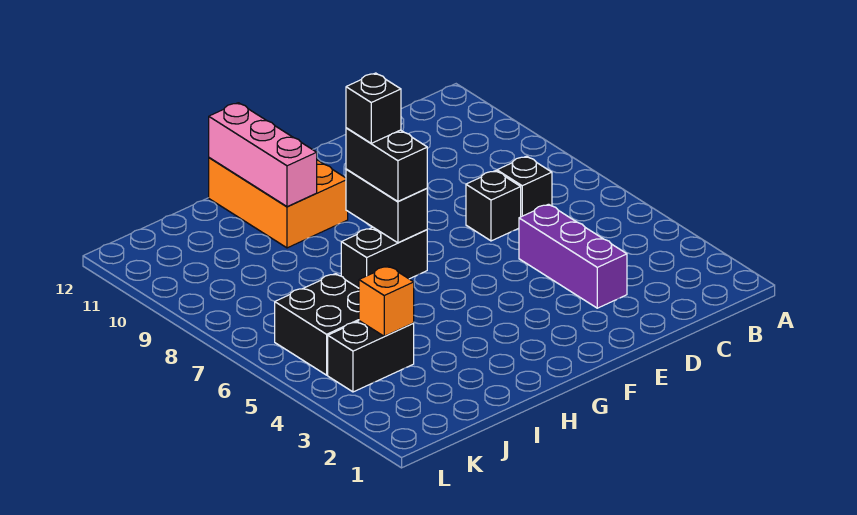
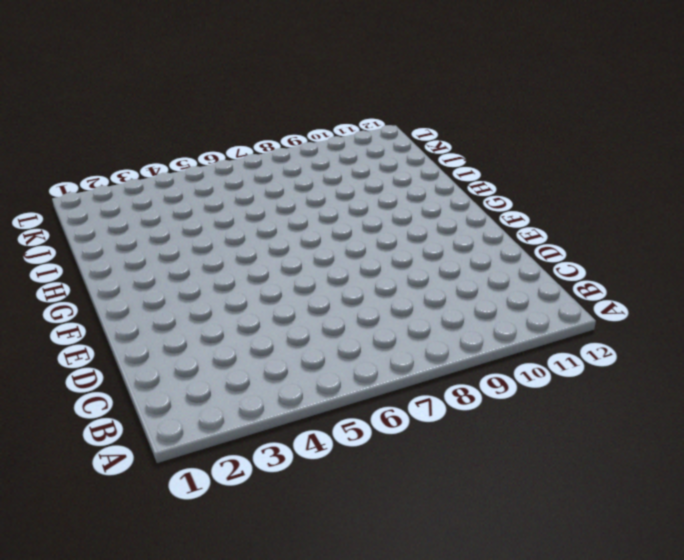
none -> black brick C7 level 1
none -> purple brick D3:D5 level 1
none -> black brick D7 level 1

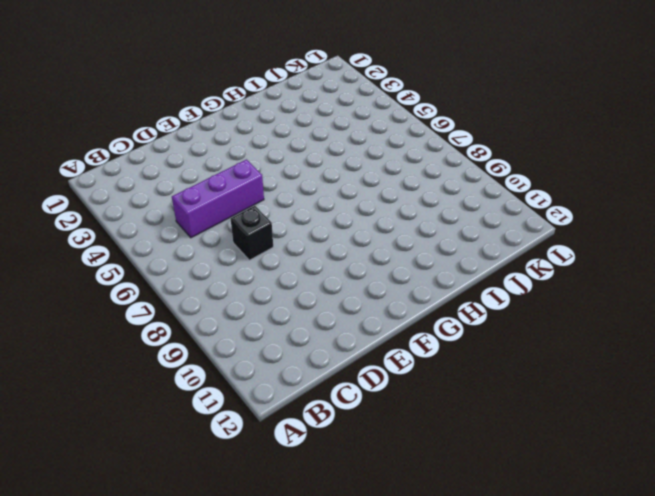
purple brick C5:E5 level 1 -> purple brick D3:D5 level 1
none -> black brick C7 level 1
none -> black brick G7:H7 level 1
none -> orange brick G10:H12 level 1

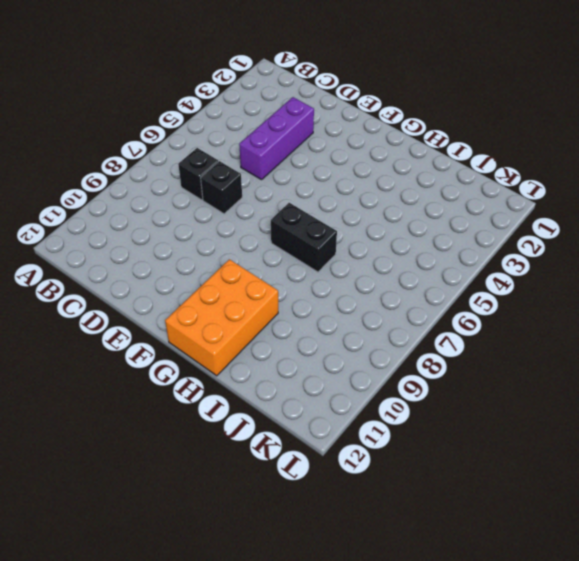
none -> black brick J4:K4 level 1
none -> black brick J5:K6 level 1
none -> black brick G7:G8 level 2

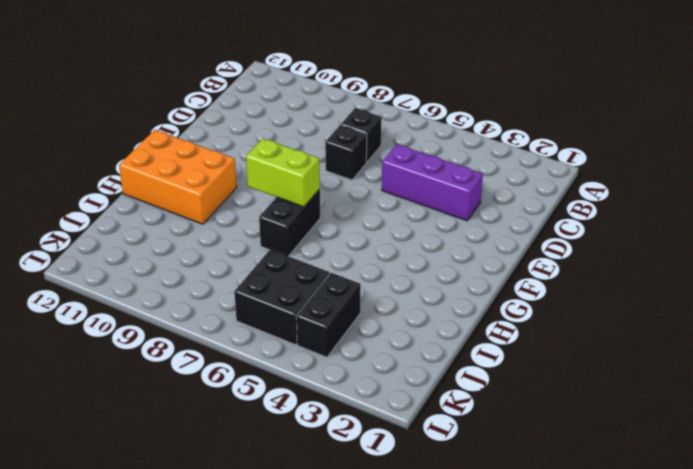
lime brick G7:G8 level 2 -> black brick G7:G8 level 2
none -> pink brick H10:H12 level 2
none -> orange brick J4 level 2
none -> black brick G7:G8 level 3

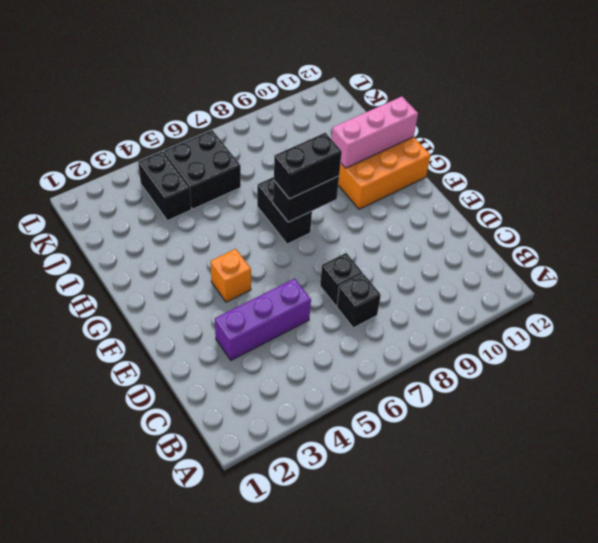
orange brick F4 level 1 -> orange brick J4 level 2
none -> black brick G8 level 4

